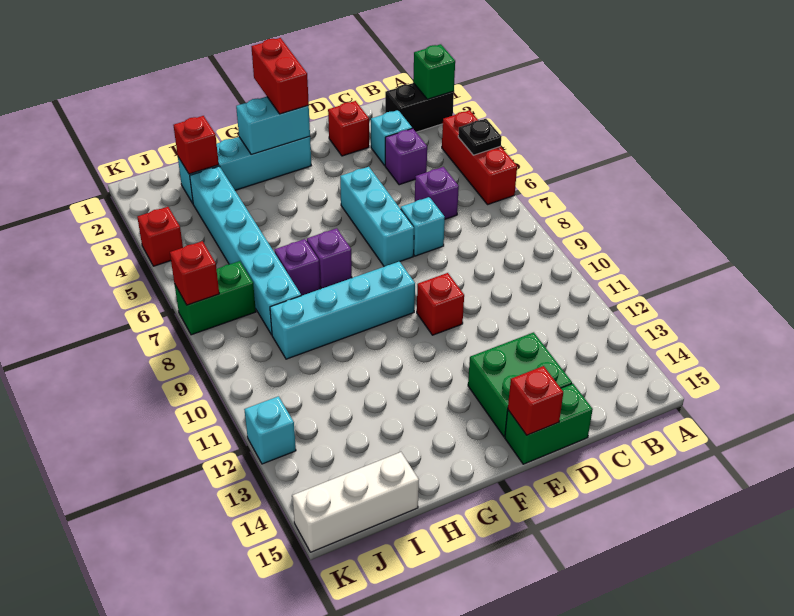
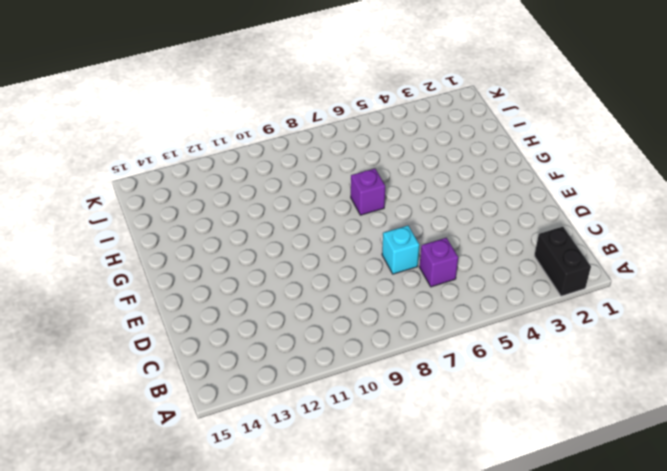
none -> red brick A4:A6 level 1
none -> cyan brick C3 level 1
none -> purple brick C4 level 1

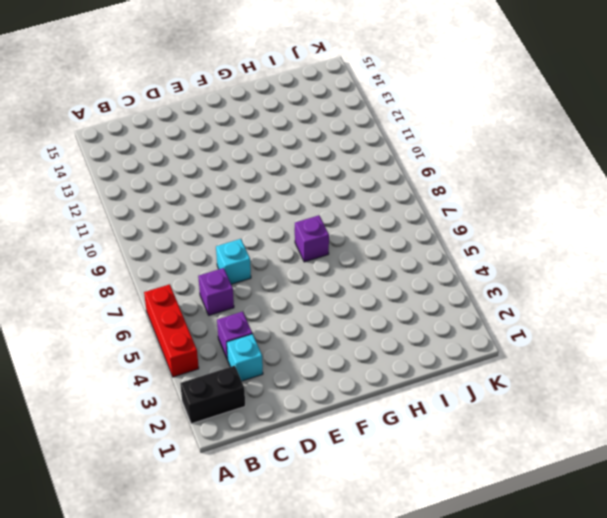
none -> red brick D2 level 1
none -> green brick D13:E14 level 1
none -> green brick D15:E15 level 1

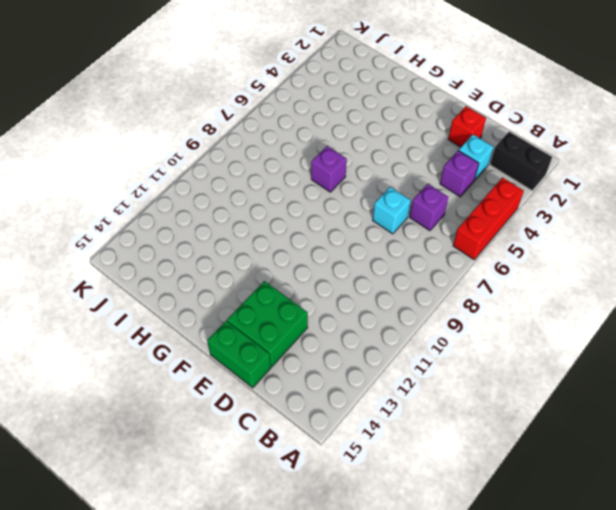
none -> cyan brick E5:E7 level 1
none -> red brick E10 level 1
none -> cyan brick F2:I2 level 1

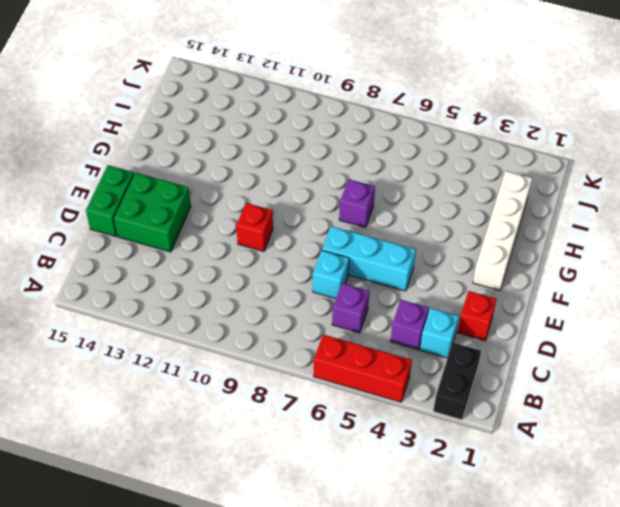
white brick F2:I2 level 1 -> cyan brick F2:I2 level 1
none -> cyan brick F9:I9 level 1
none -> purple brick H7 level 1
none -> cyan brick I3:I8 level 1

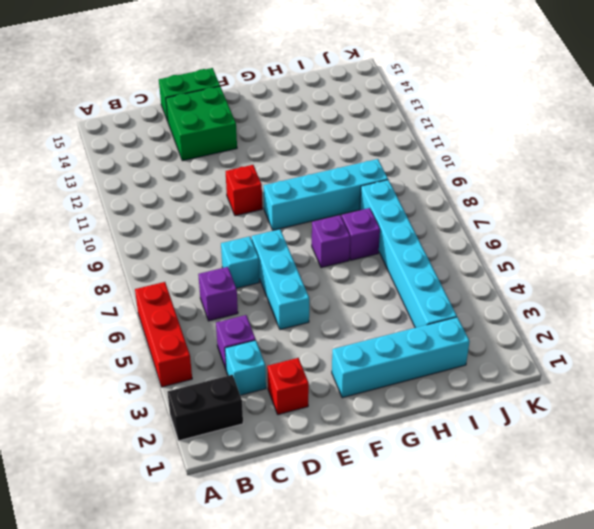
none -> white brick I15:K15 level 1
none -> green brick J7:K7 level 1
none -> red brick K4 level 1

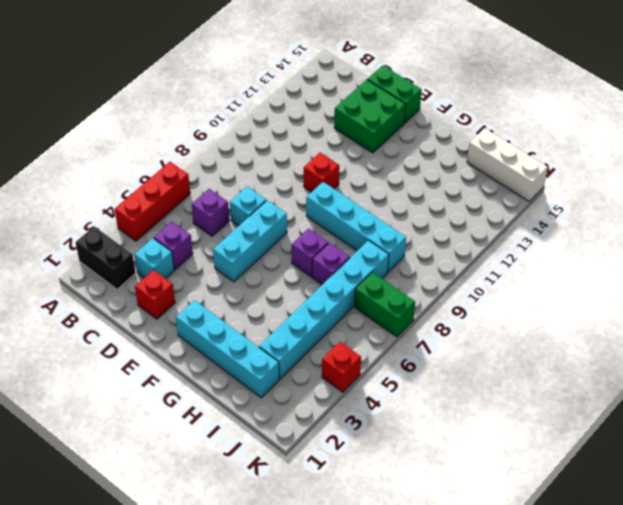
none -> cyan brick K12 level 1
none -> green brick A2 level 2
none -> black plate A5 level 2

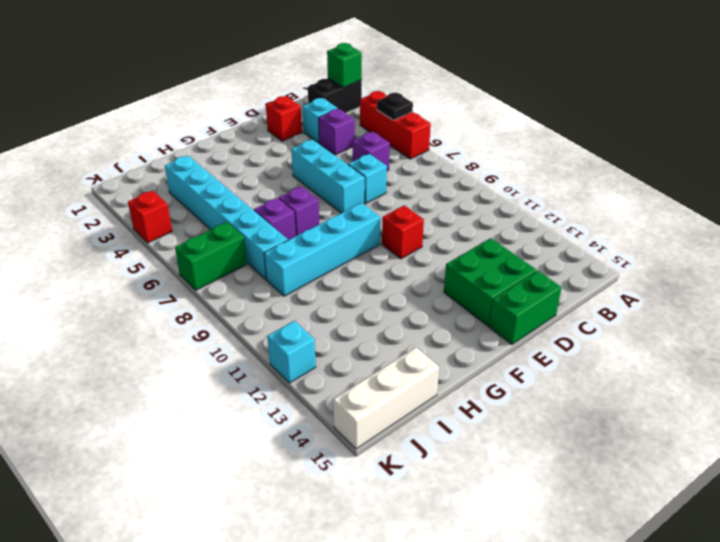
none -> cyan brick F2:I2 level 1
none -> red brick E15 level 2
none -> cyan brick F2:G2 level 2

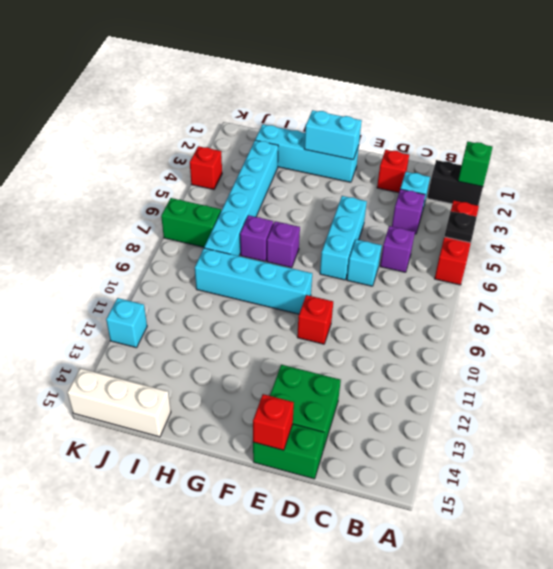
none -> red brick I2 level 2
none -> red brick K7 level 2
none -> red brick F1:F2 level 3

